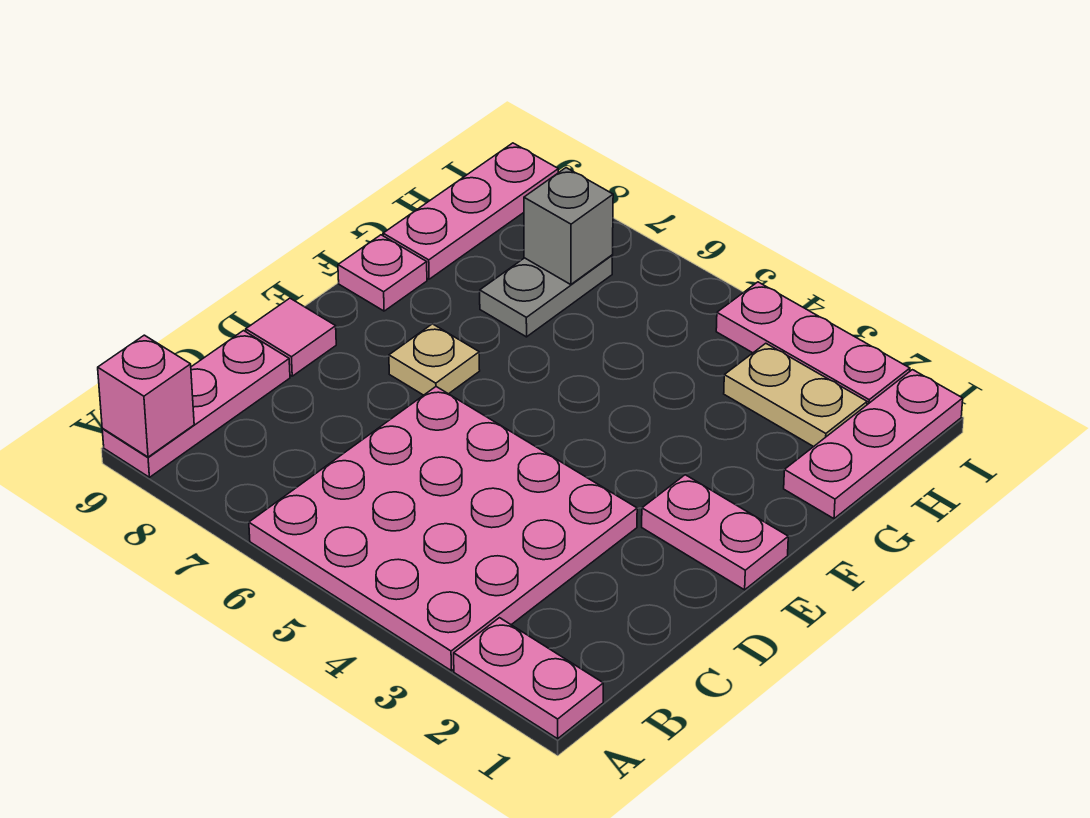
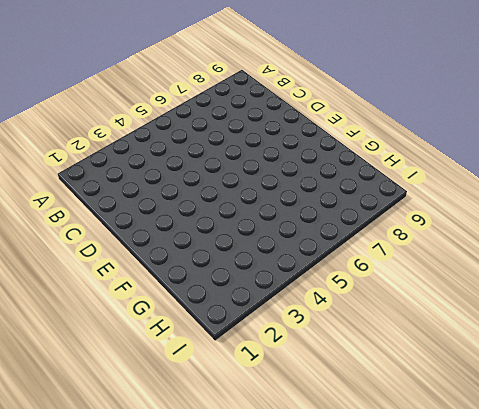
none -> pink plate A1:A2 level 1
none -> pink plate A3:D6 level 1
none -> pink plate A9:C9 level 1

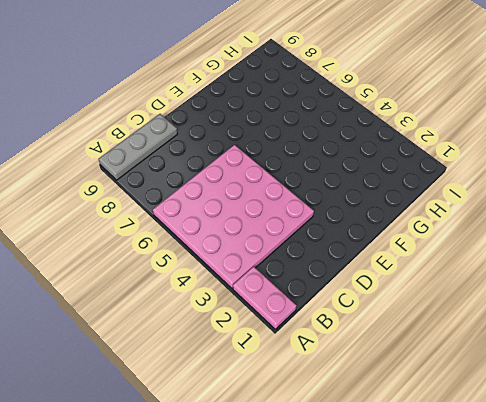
grey plate A9:C9 level 1 -> pink plate A9:C9 level 1
none -> pink tile D9 level 1
none -> pink plate E1:E2 level 1
none -> tan plate E7 level 1

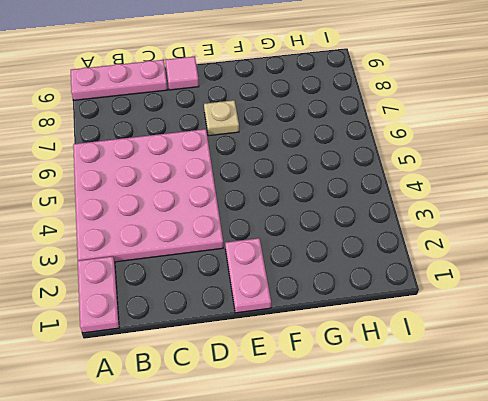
none -> pink plate F9 level 1
none -> pink plate G1:I1 level 1
none -> grey plate G7:H7 level 1

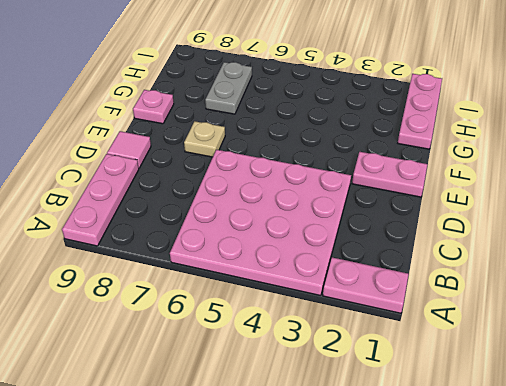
none -> pink plate G9:I9 level 1
none -> tan plate H2:H3 level 1
none -> pink plate I2:I4 level 1

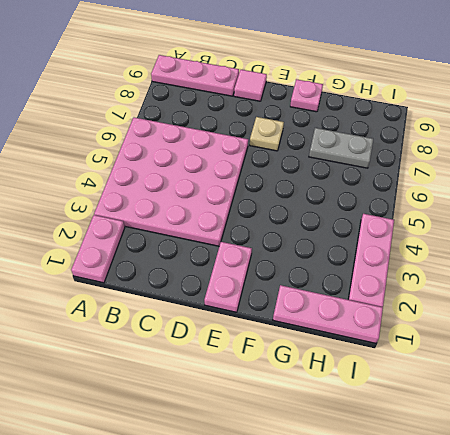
none -> pink plate G9:I9 level 1
none -> tan plate H2:H3 level 1
none -> pink brick A9 level 2

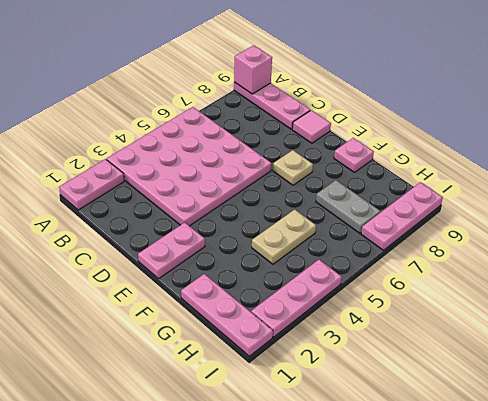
tan plate G4:G5 level 1 -> tan plate H2:H3 level 1
pink plate I7:I9 level 1 -> pink plate G9:I9 level 1
none -> grey brick H7 level 2

